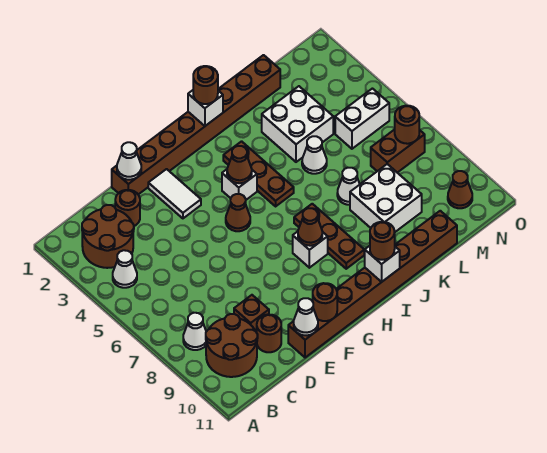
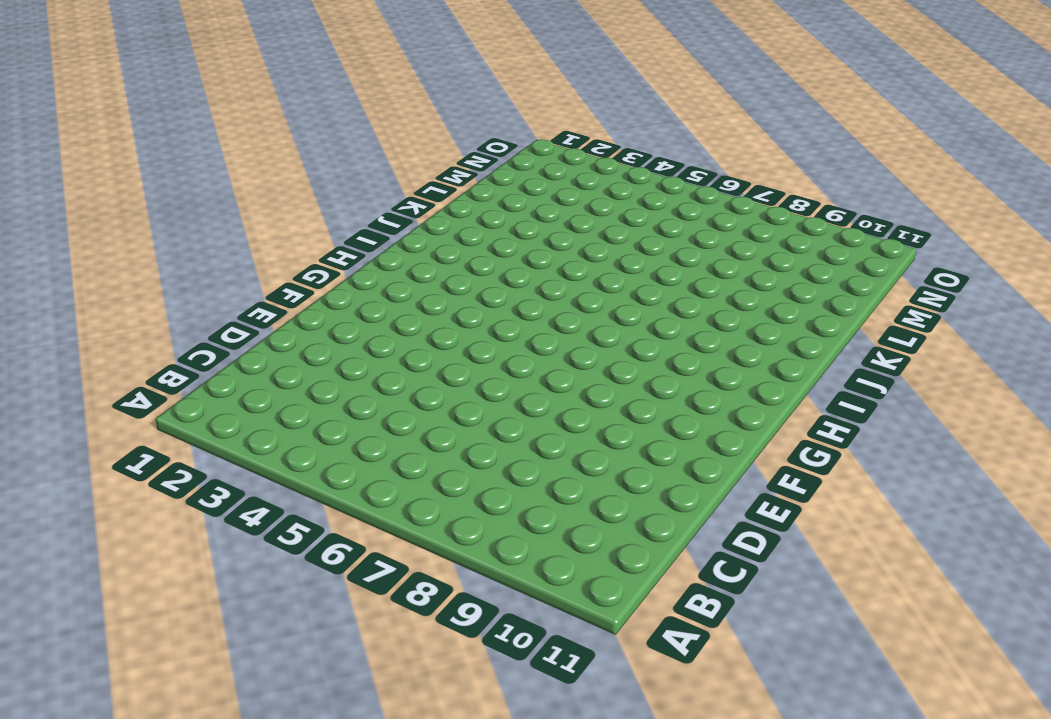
none -> brown round brick B2:C3 level 1
none -> white cone B4 level 1
none -> white cone B8 level 1
none -> brown round brick B9:C10 level 1

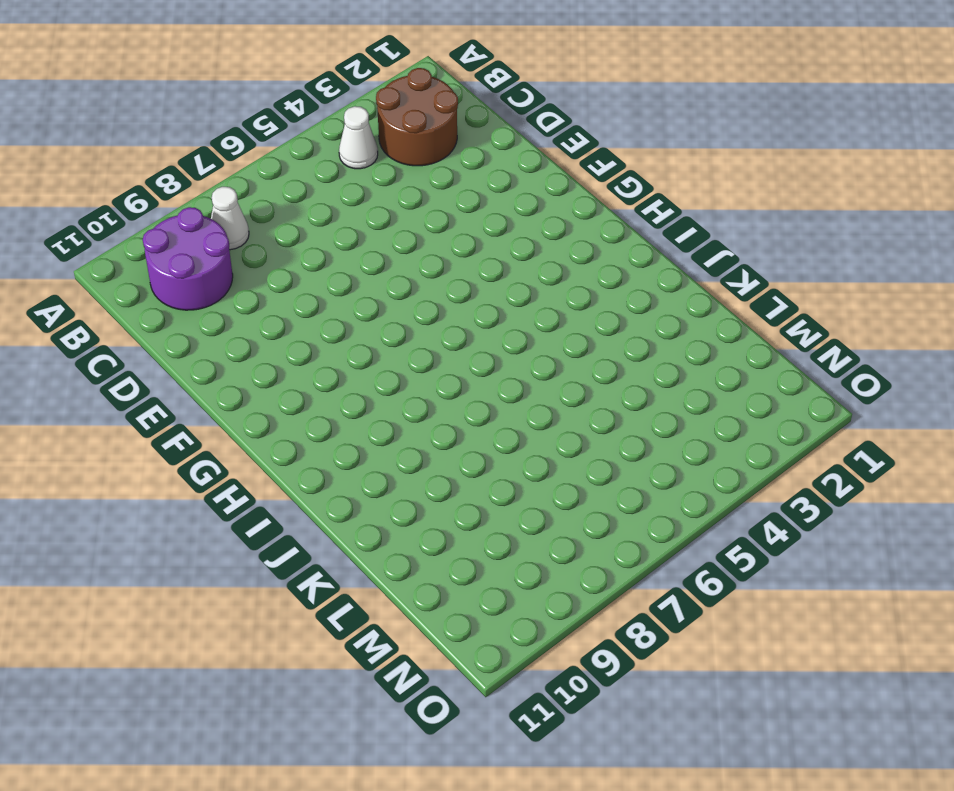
purple round brick B9:C10 level 1 -> brown round brick B9:C10 level 1
none -> brown round brick D2 level 1
none -> brown brick D9 level 1
none -> brown round brick D10 level 1
none -> brown brick E1:L1 level 1

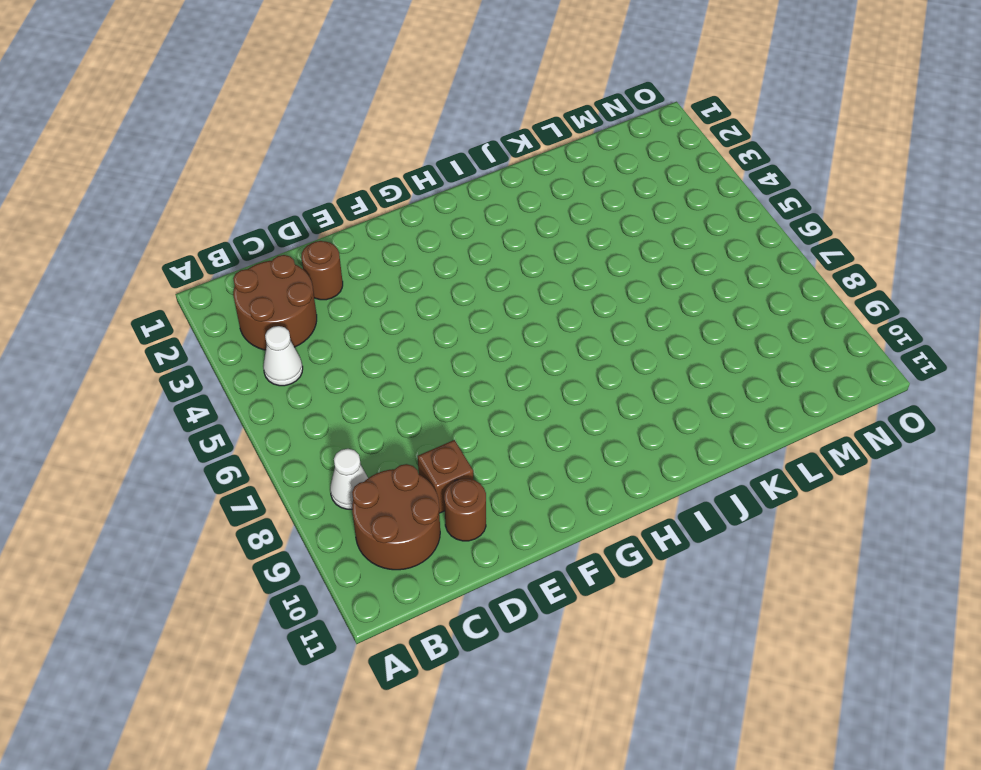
none -> brown brick E1:L1 level 1
none -> brown brick E11:L11 level 1
none -> white tile F2:F3 level 1
none -> brown cone G5 level 1

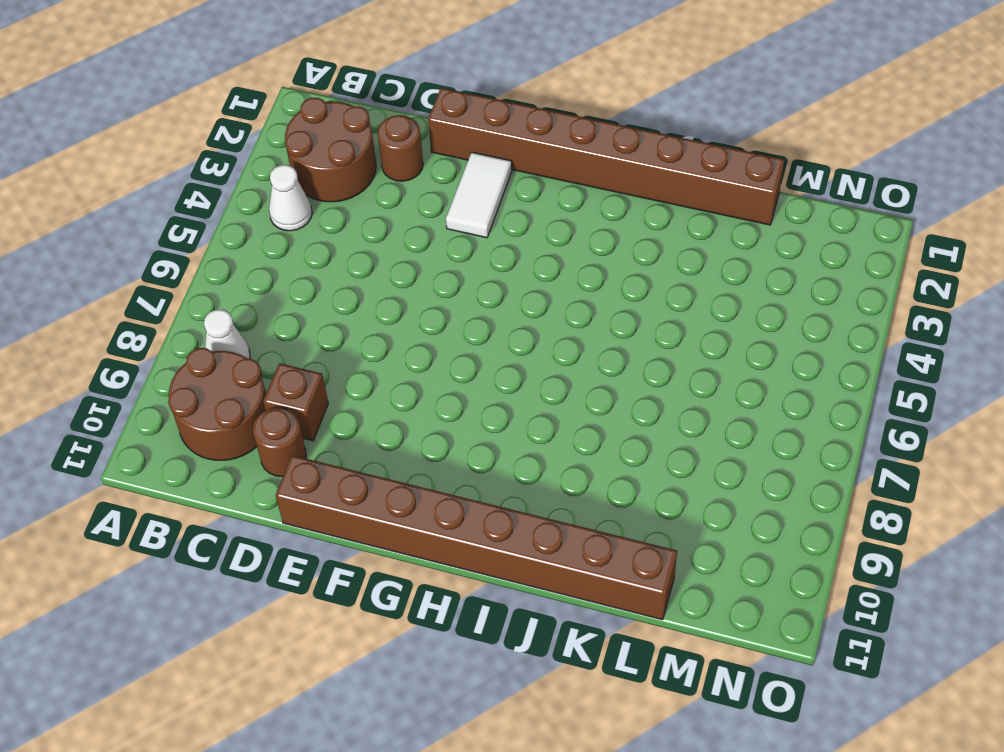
none -> brown cone G5 level 1
none -> white brick H4 level 1
none -> white brick H8 level 1
none -> brown plate I3:I5 level 1

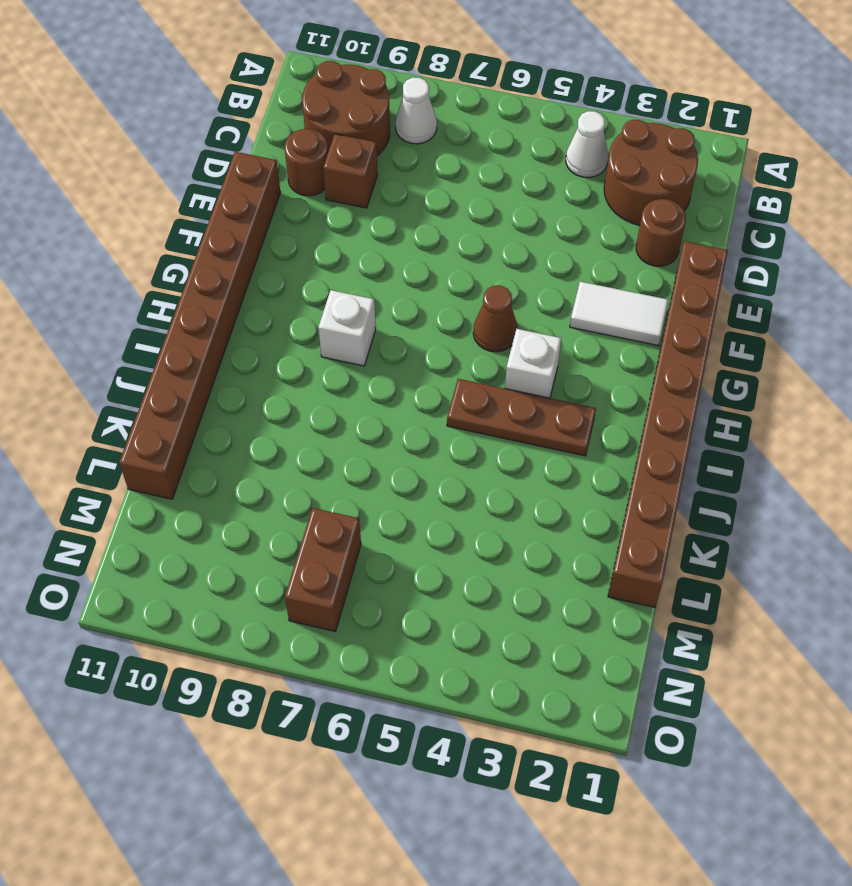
none -> brown plate I7:I9 level 1
none -> white brick K3:L4 level 1
none -> white cone K5 level 1
none -> white cone K7 level 1

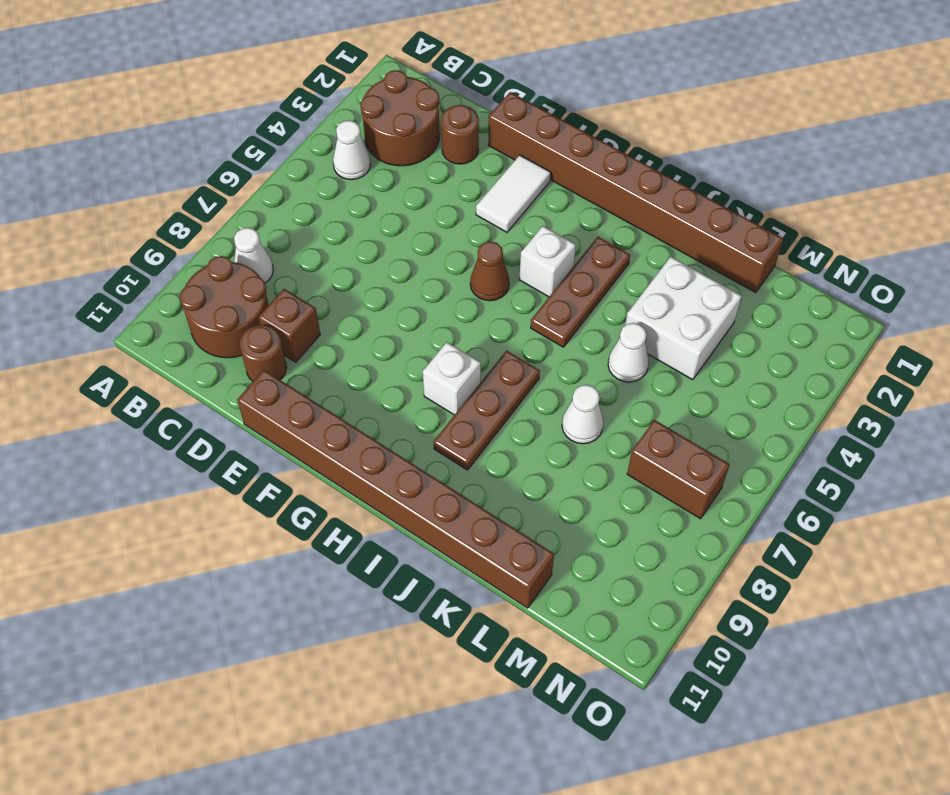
none -> white brick K8:L9 level 1
none -> white brick M5:N5 level 1
none -> brown cone N10 level 1
none -> white cone E1 level 2

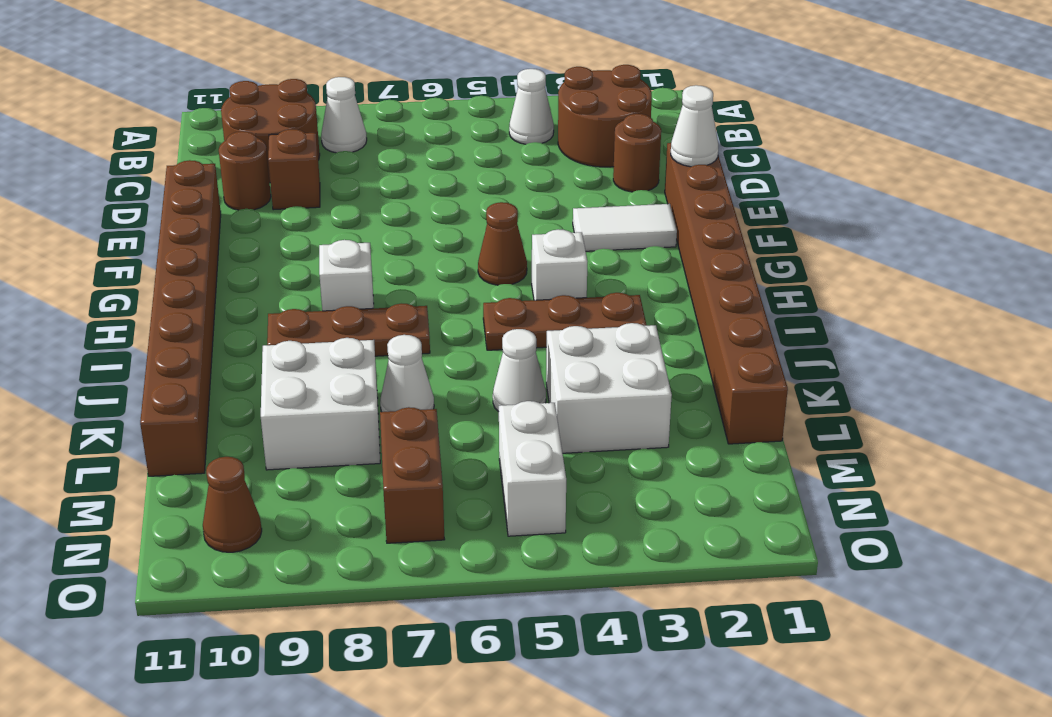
none -> white cone E11 level 2
none -> brown round brick F11 level 2
none -> brown cone H4 level 2
none -> brown cone H8 level 2

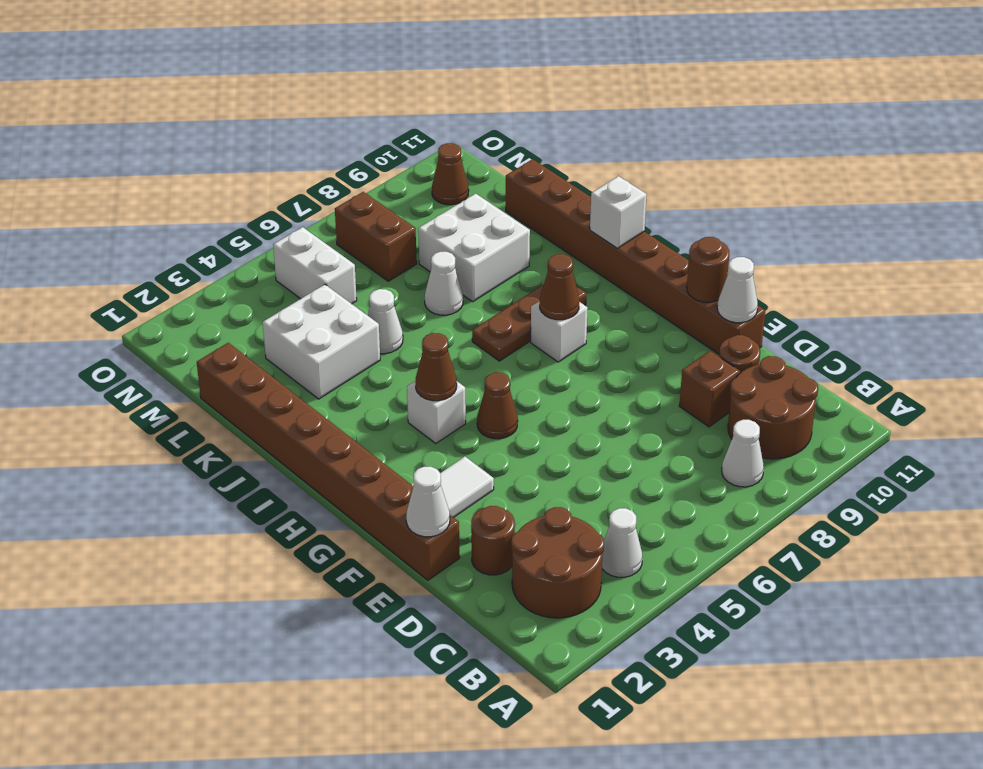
none -> brown plate I3:I5 level 1
none -> white brick I1 level 2
none -> brown round brick N7 level 2
none -> brown round brick I1 level 3

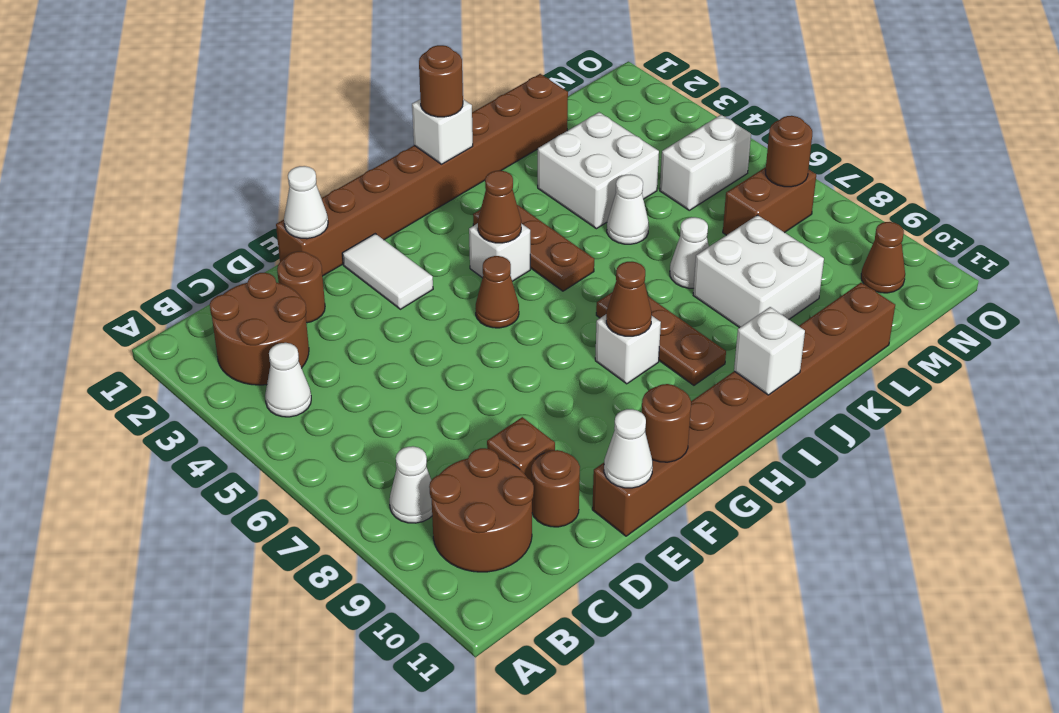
none -> brown round brick I11 level 3

